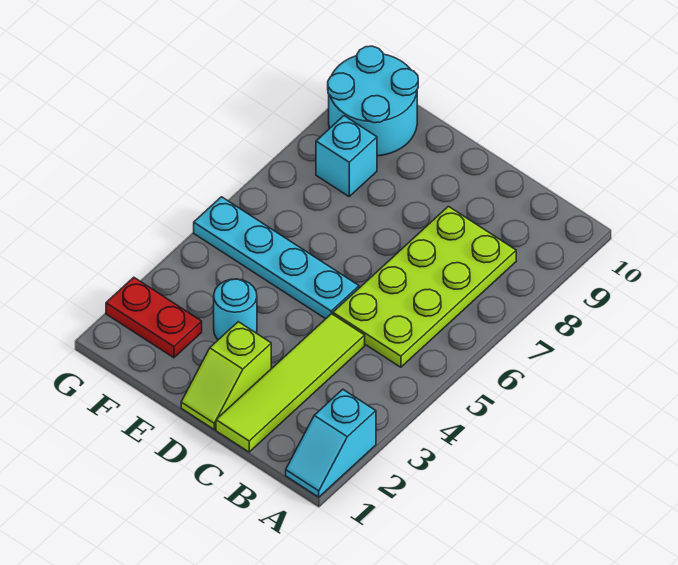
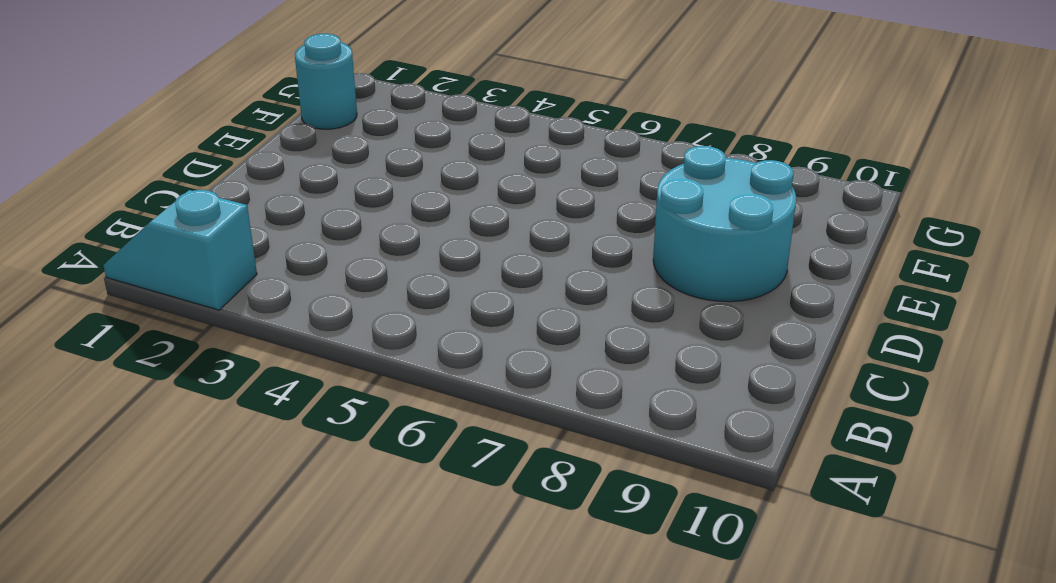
cyan round brick D8:E9 level 1 -> cyan round brick F9:G10 level 1
cyan round brick F1 level 1 -> cyan round brick E3 level 1
none -> lime plate B5:C8 level 1
none -> lime tile C1:C4 level 1

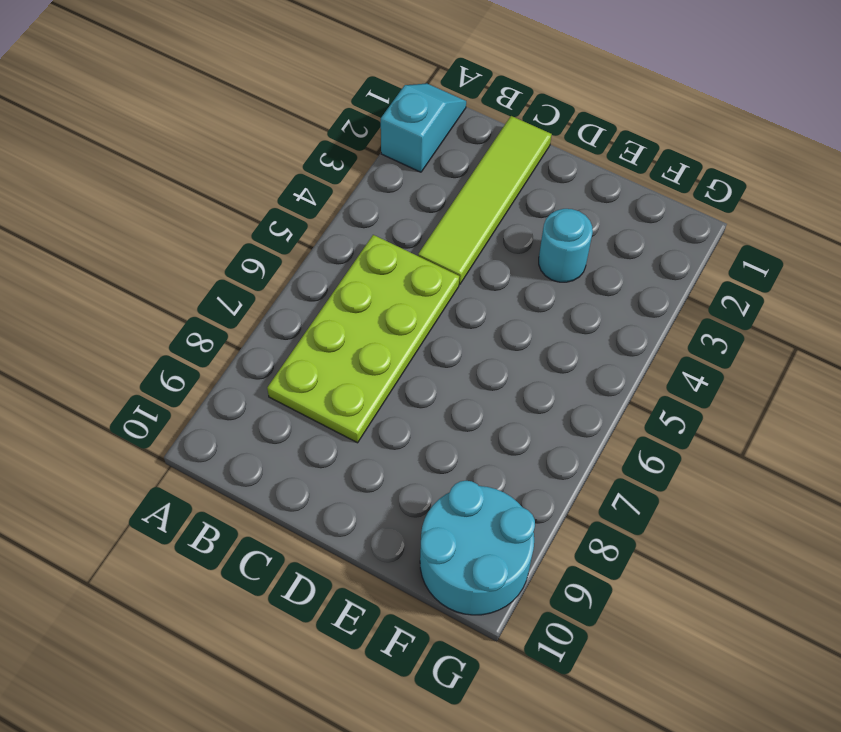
none -> lime slope D1:D2 level 1 top 2
none -> cyan plate D5:G5 level 1

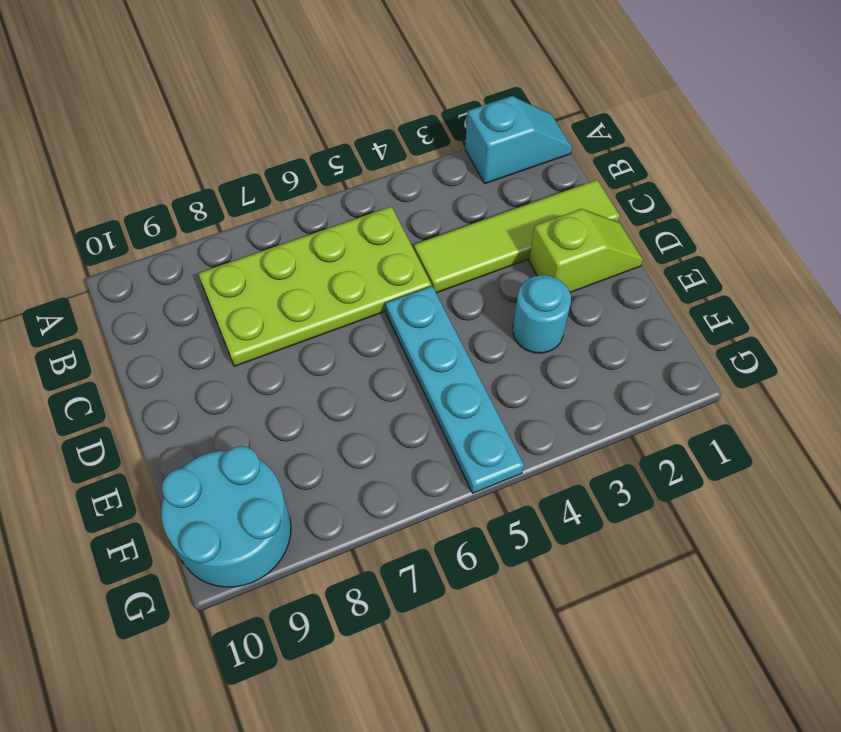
none -> red plate F2:G2 level 1
none -> cyan brick F8 level 1

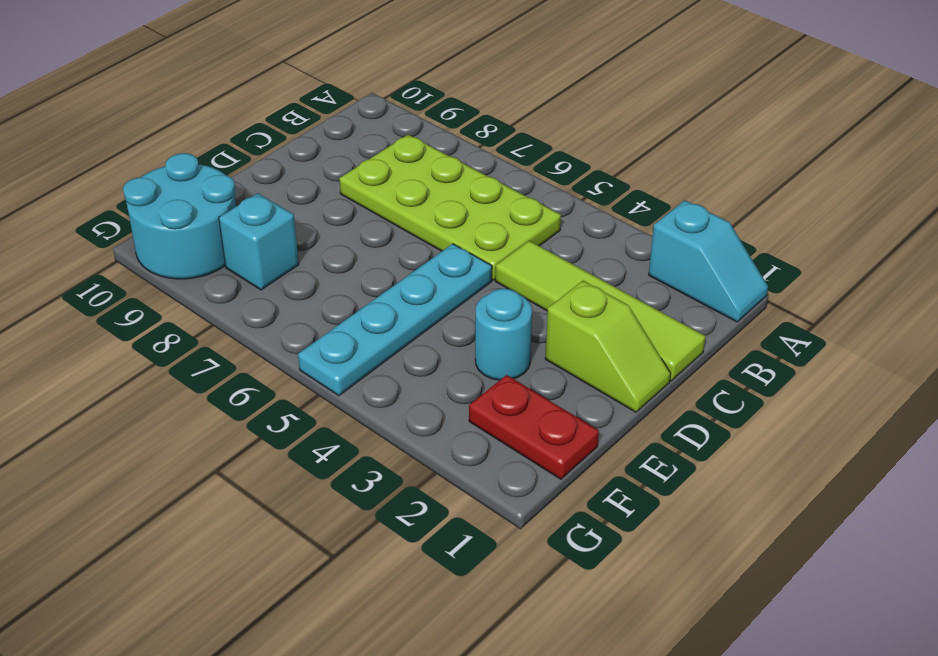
red plate F1:F2 level 1 -> red plate F2:G2 level 1

